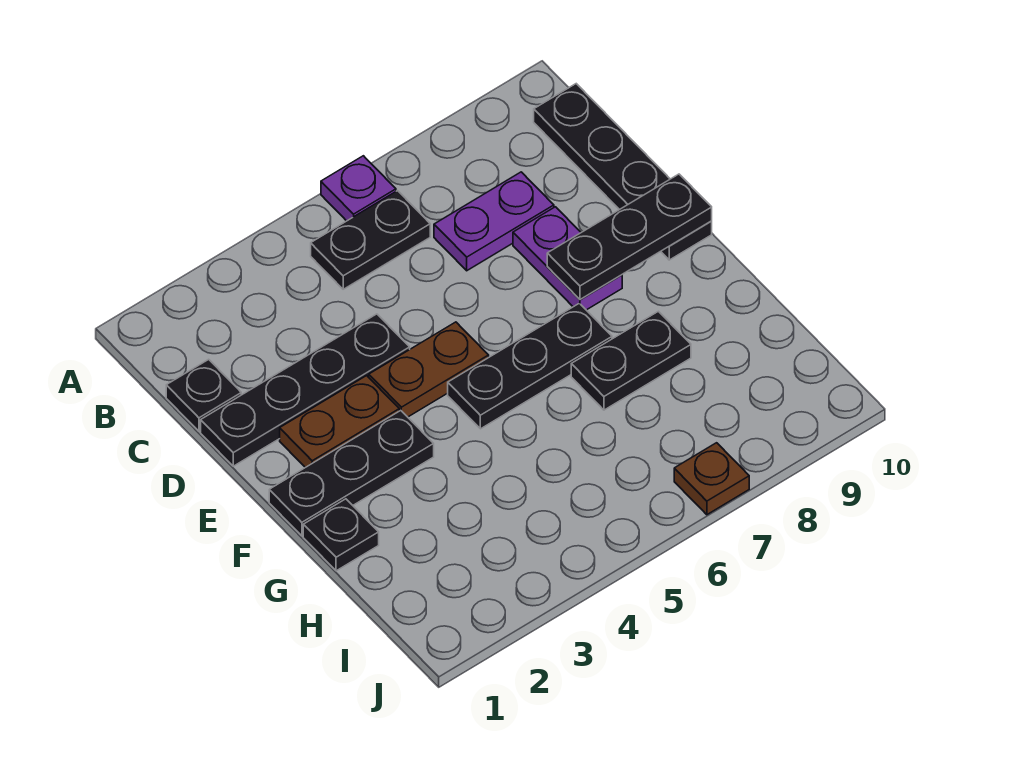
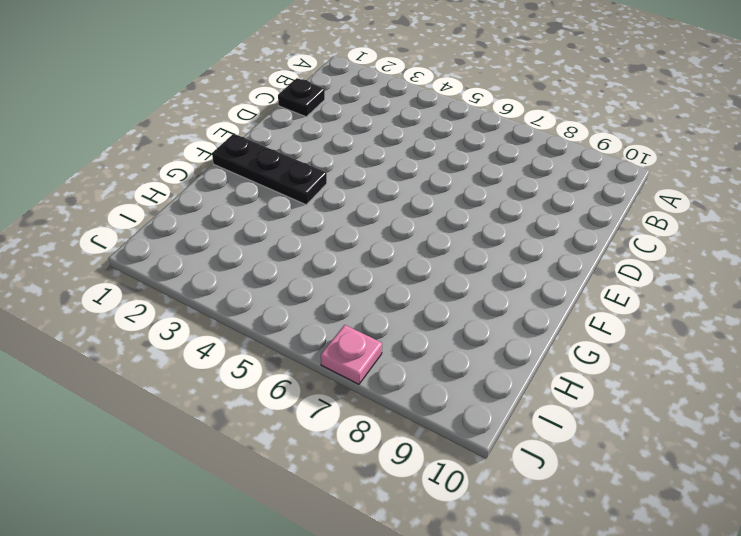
pink plate J7 level 1 -> brown plate J7 level 1
none -> purple plate A6 level 1
none -> black plate B5:B6 level 1
none -> black plate B10:E10 level 1

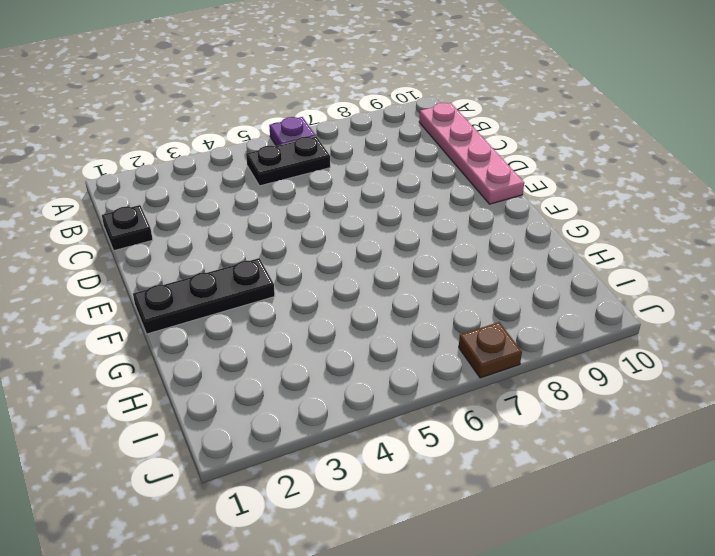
pink plate B10:E10 level 1 -> black plate B10:E10 level 1
none -> purple plate C7:C8 level 1
none -> black plate D1:D4 level 1
none -> purple plate D8:E8 level 1

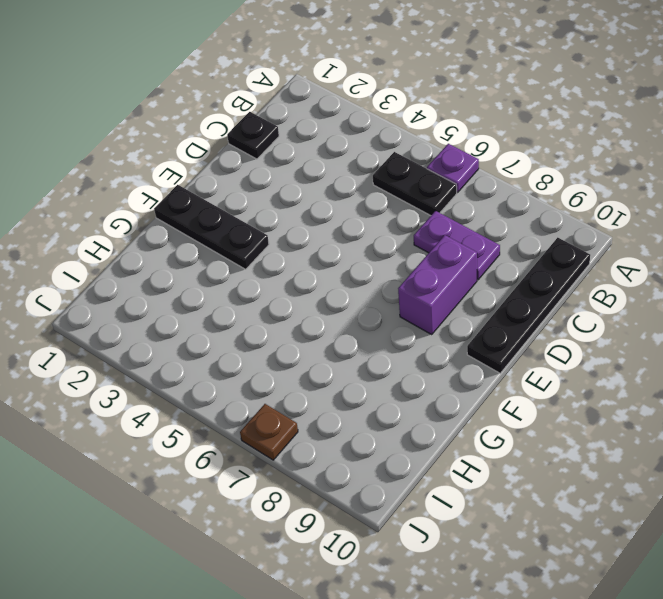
purple brick D8:E8 level 1 -> purple plate D8:E8 level 1
none -> black plate D1:D4 level 1
none -> brown plate E2:E3 level 1
none -> brown plate E4:E5 level 1

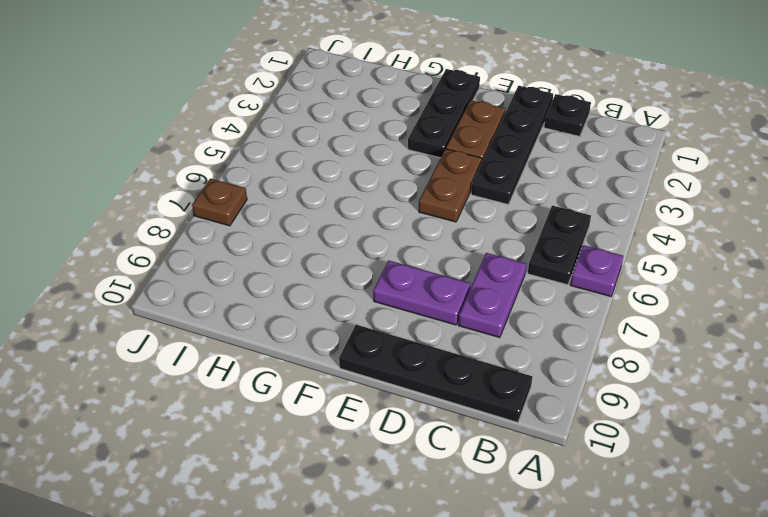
none -> black plate F5:F7 level 1
none -> black plate G1 level 1
none -> black plate G7:G8 level 1

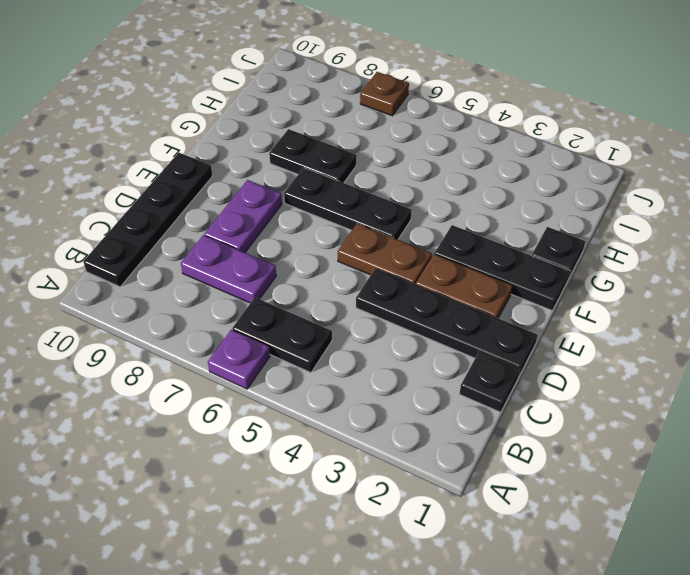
none -> black plate E8:E10 level 2

